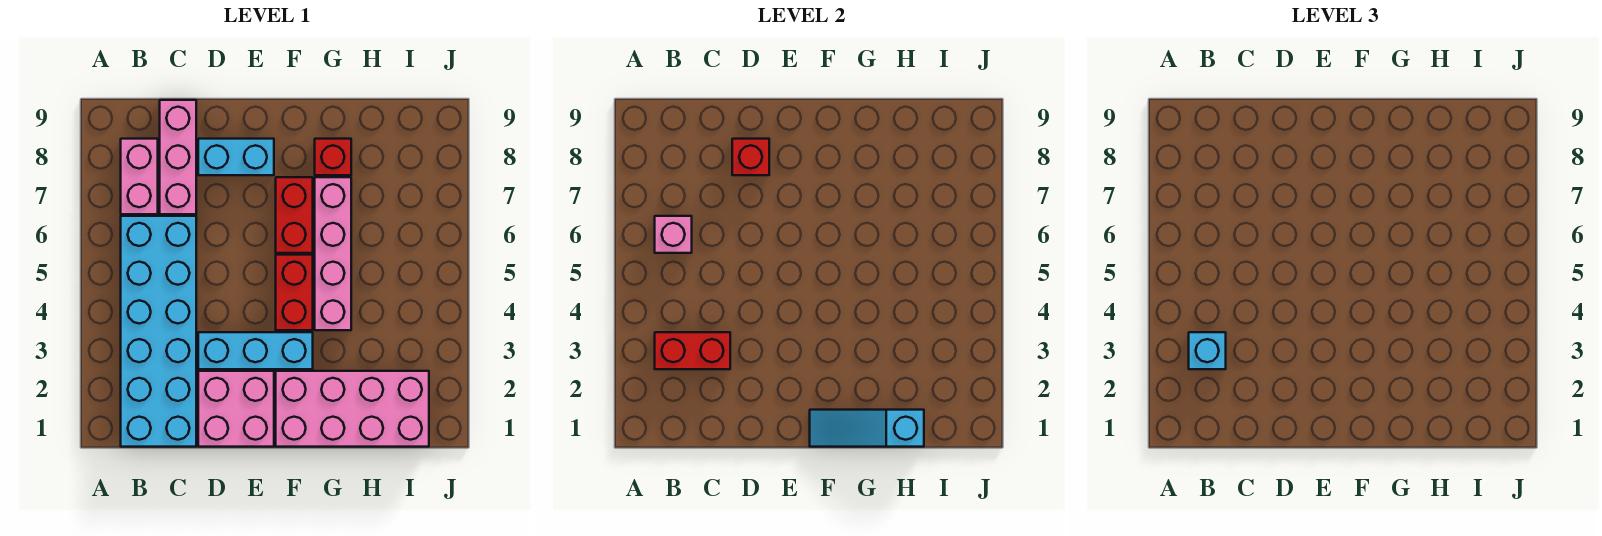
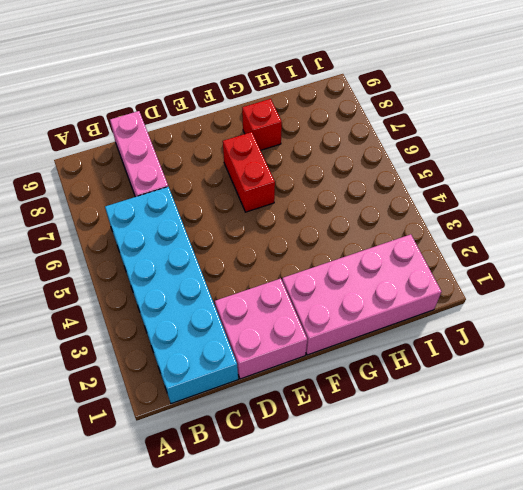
none -> pink brick B7:B8 level 1
none -> cyan brick D3:F3 level 1
none -> cyan brick D8:E8 level 1

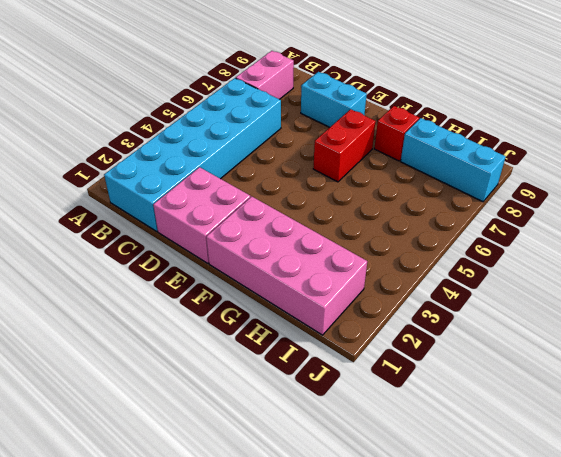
cyan brick H8:J8 level 1 -> cyan brick D3:F3 level 1
none -> pink brick C7:C9 level 1
none -> red brick F4:F5 level 1
none -> pink brick G4:G7 level 1

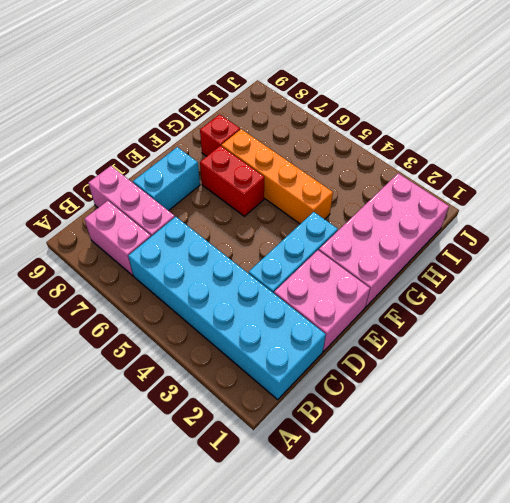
orange brick G4:G7 level 1 -> pink brick G4:G7 level 1
none -> red brick F4:F5 level 1
none -> red brick B3:C3 level 2
none -> pink brick B6 level 2

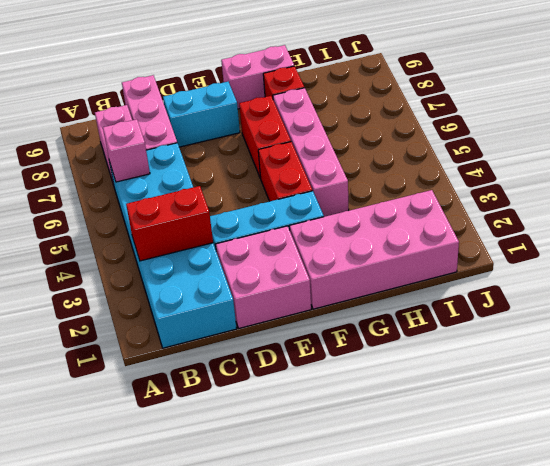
pink brick F9:G9 level 1 -> none
none -> red brick D8 level 2
none -> cyan slope F1:H1 level 2 top H
none -> cyan brick B3 level 3

